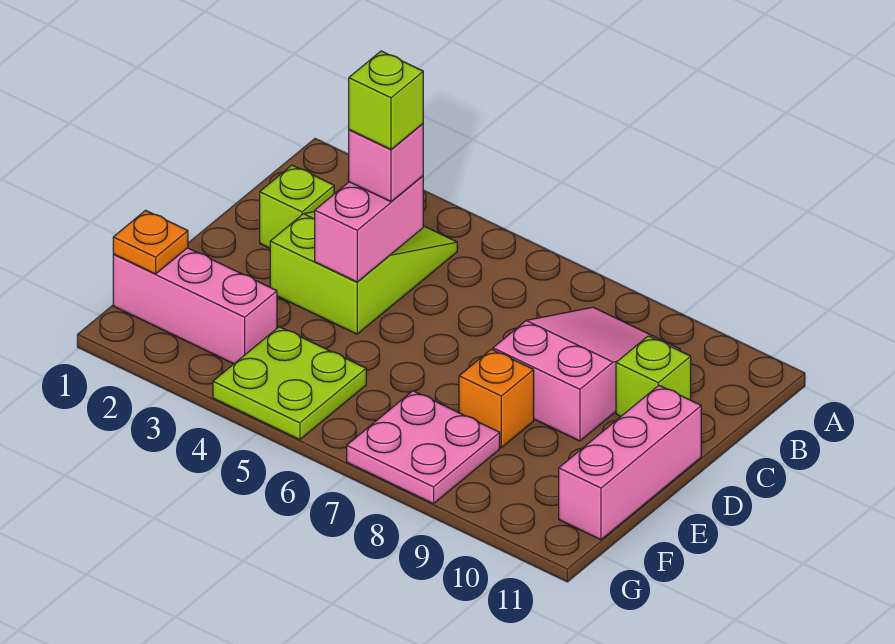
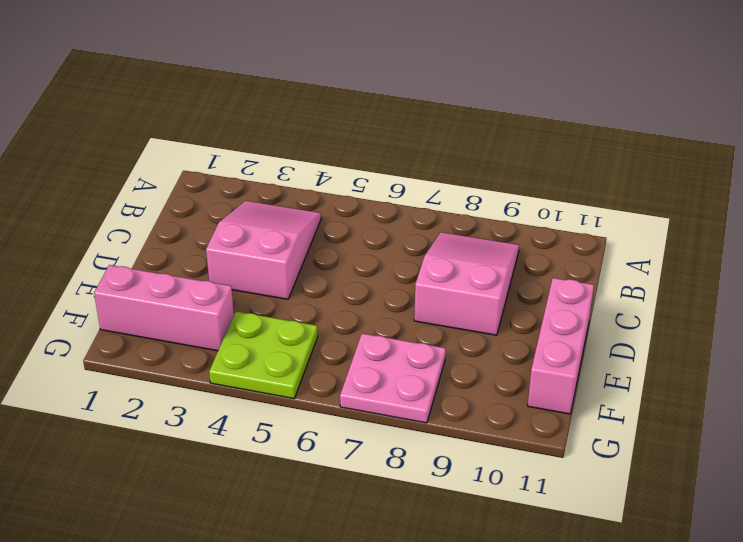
pink slope B3:D4 level 1 top D -> lime slope B3:D4 level 1 top D
none -> lime brick C2 level 1
none -> lime brick C10 level 1
none -> orange brick E8 level 1

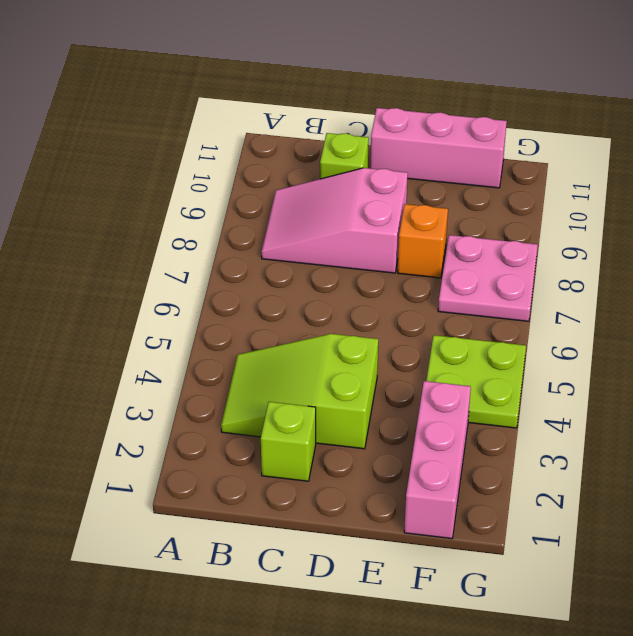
none -> pink brick C4:D4 level 2
none -> orange plate F1 level 2
none -> pink brick C4 level 3

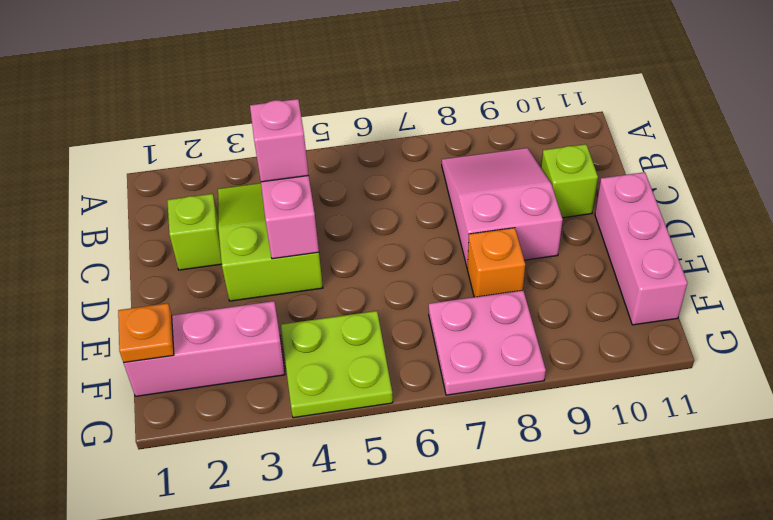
none -> lime brick C4 level 4

